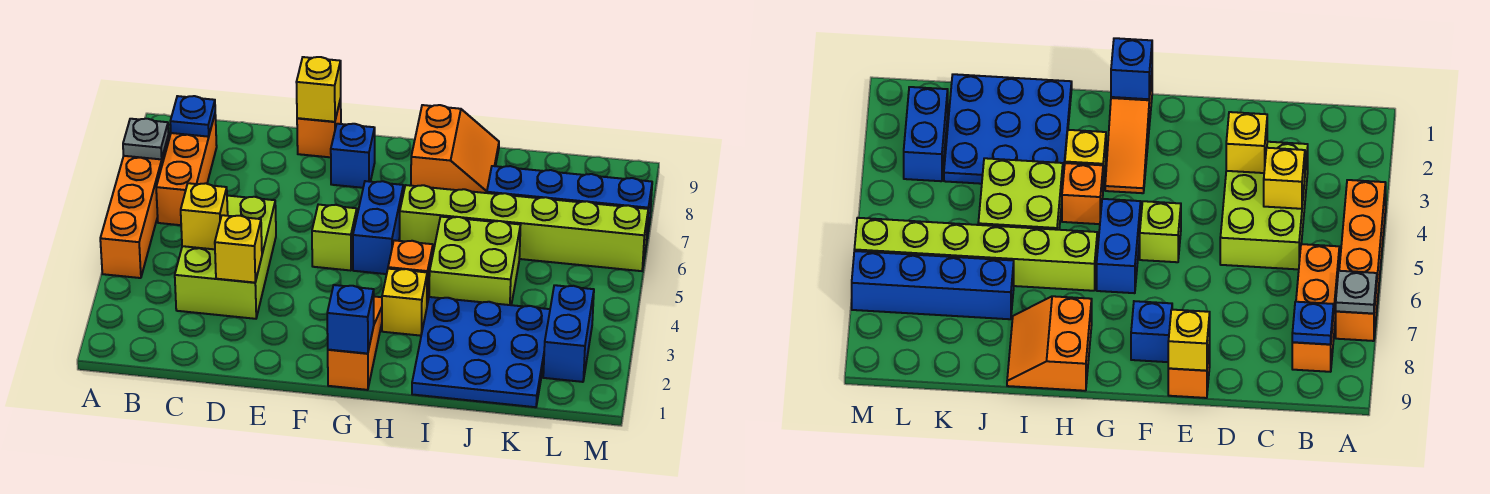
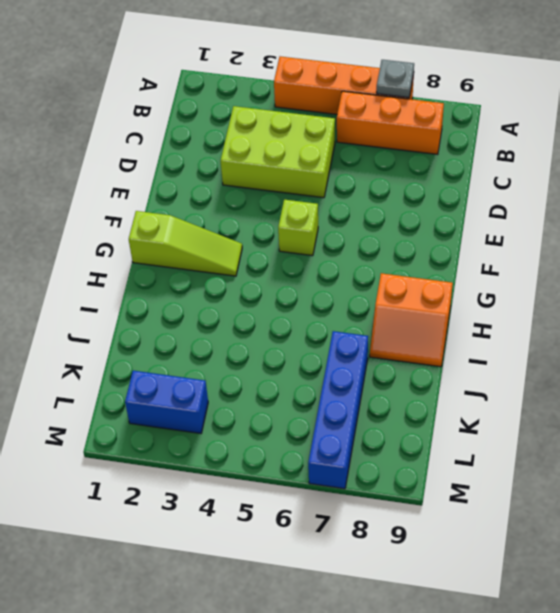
lime slope G1:G3 level 1 top 1 -> orange slope G1:G3 level 1 top 1
none -> orange brick E9 level 1
none -> blue brick F8 level 1
none -> blue brick G5:G6 level 1

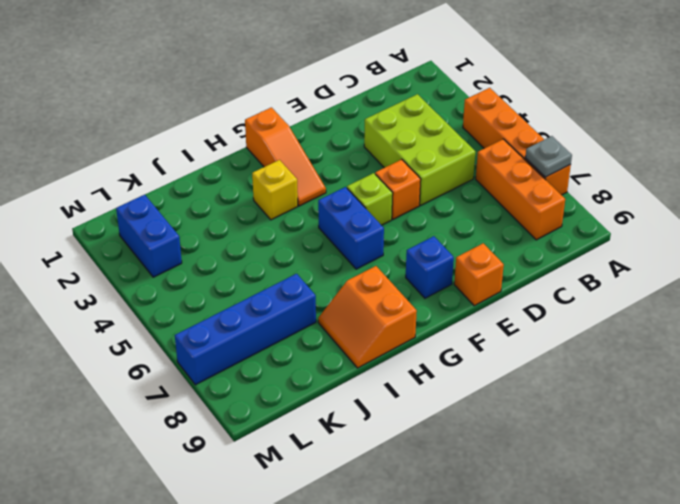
orange brick E5 level 1 -> orange brick H4 level 1
none -> lime brick H6:M6 level 1
none -> blue plate I1:K3 level 1
none -> lime brick I4:J5 level 1

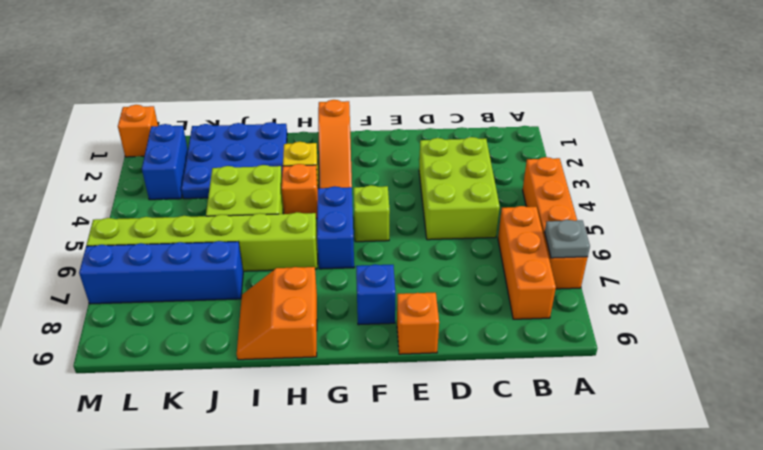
orange brick M1 level 1 -> none
none -> blue plate B8 level 2
none -> yellow brick C4 level 2
none -> yellow brick D3 level 2

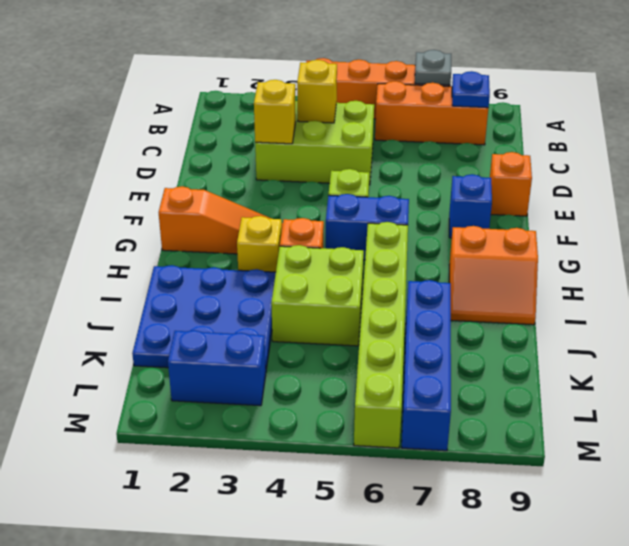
none -> yellow brick E9 level 2
none -> blue brick G1 level 2

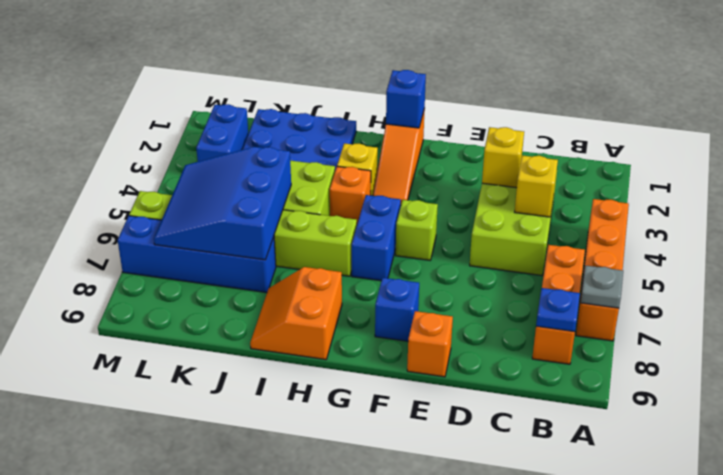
blue slope J5:L7 level 2 top J -> none
none -> yellow brick E9 level 2

